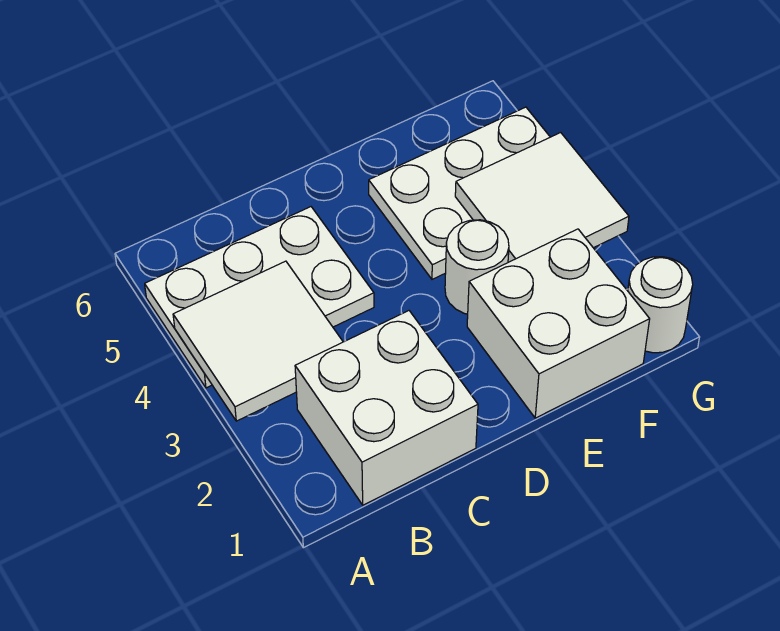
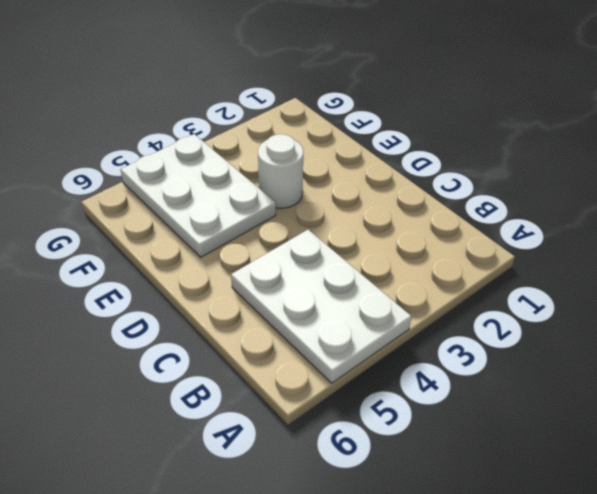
none -> white brick B1:C2 level 1
none -> white brick E1:F2 level 1

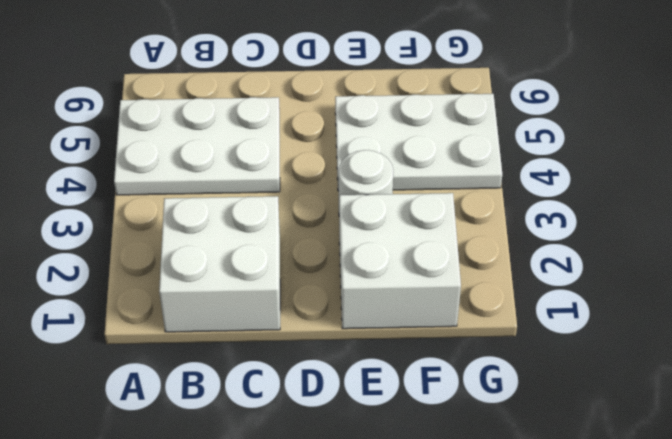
none -> white round brick G1 level 1
none -> white tile A3:B4 level 2

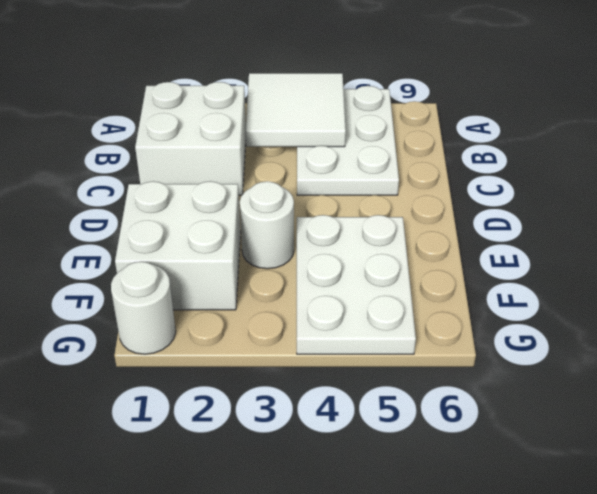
none -> white tile F3:G4 level 2

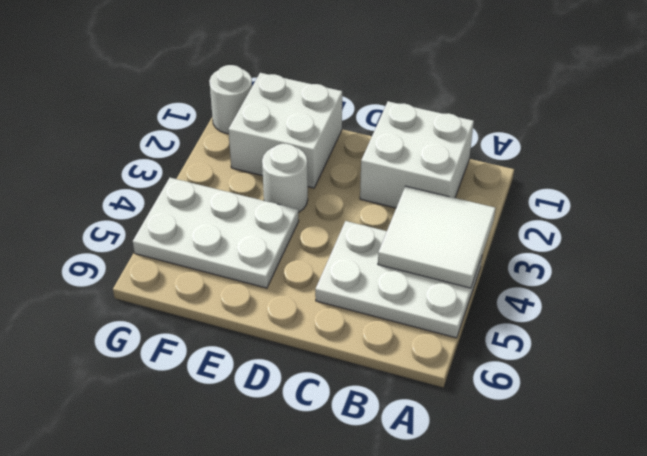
none -> white tile F3:G4 level 2

